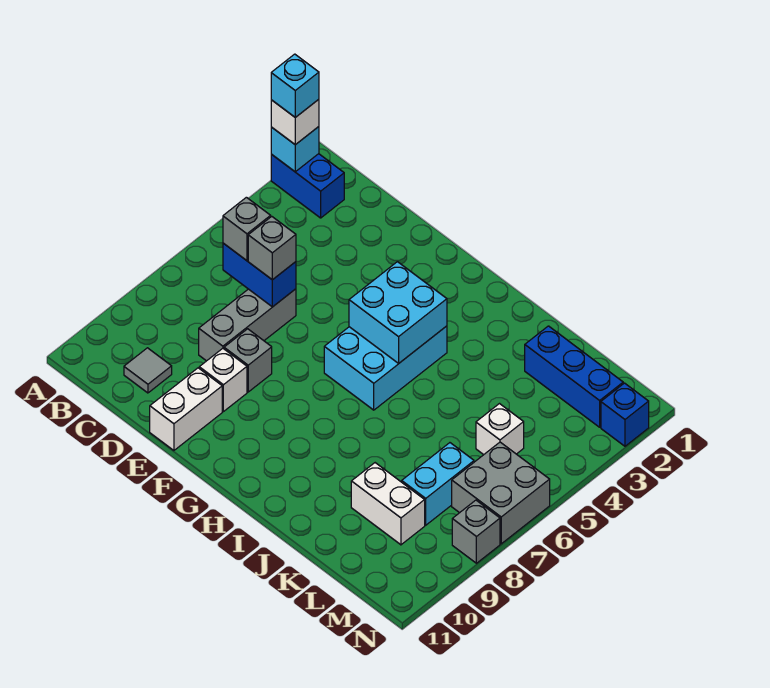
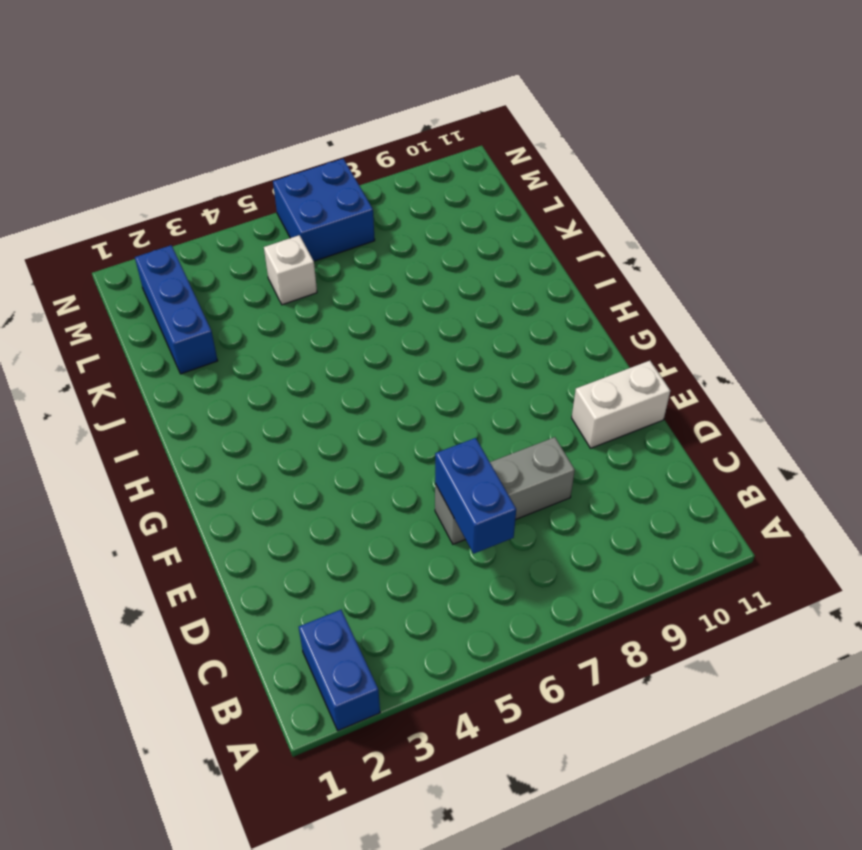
blue brick M6:N7 level 1 -> grey brick M6:N7 level 1
none -> grey tile C10 level 1
none -> grey brick E8 level 1
none -> white brick E9 level 1

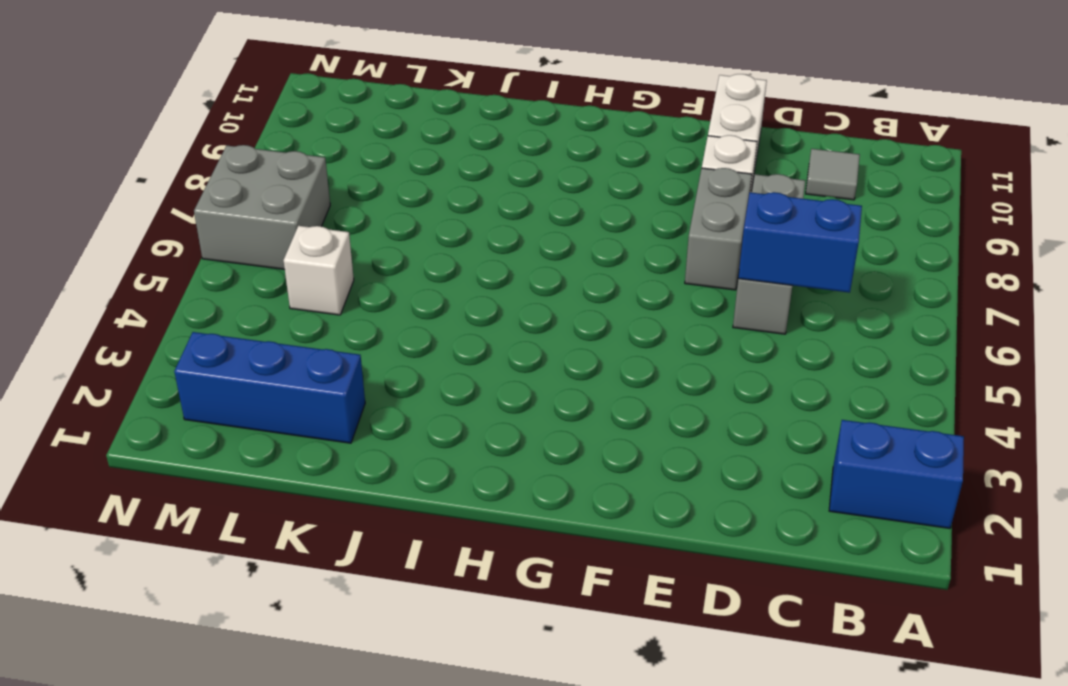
grey brick E7:E8 level 1 -> grey brick E8 level 1
none -> cyan brick G4:H6 level 1
none -> white brick K9:L9 level 1
none -> cyan brick L7:L8 level 1

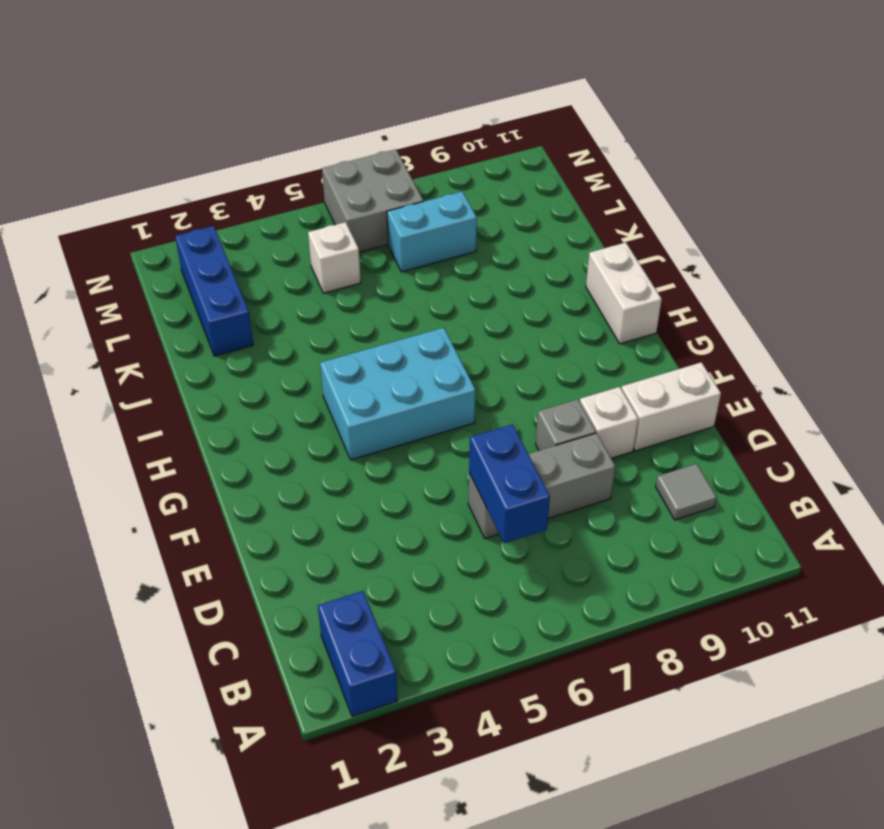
white brick H11:I11 level 1 -> white brick K9:L9 level 1
none -> blue brick N2 level 1
none -> grey brick N8 level 1
none -> cyan brick A2 level 2

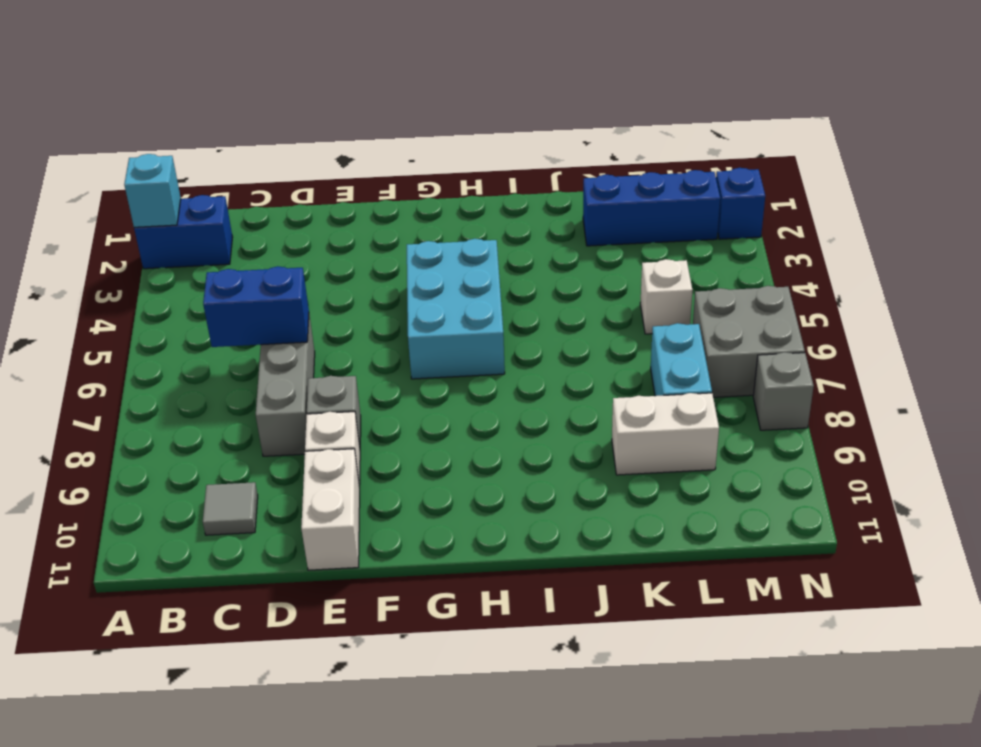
none -> cyan brick G4:H5 level 2
none -> white brick A2 level 3
none -> grey brick C6 level 3

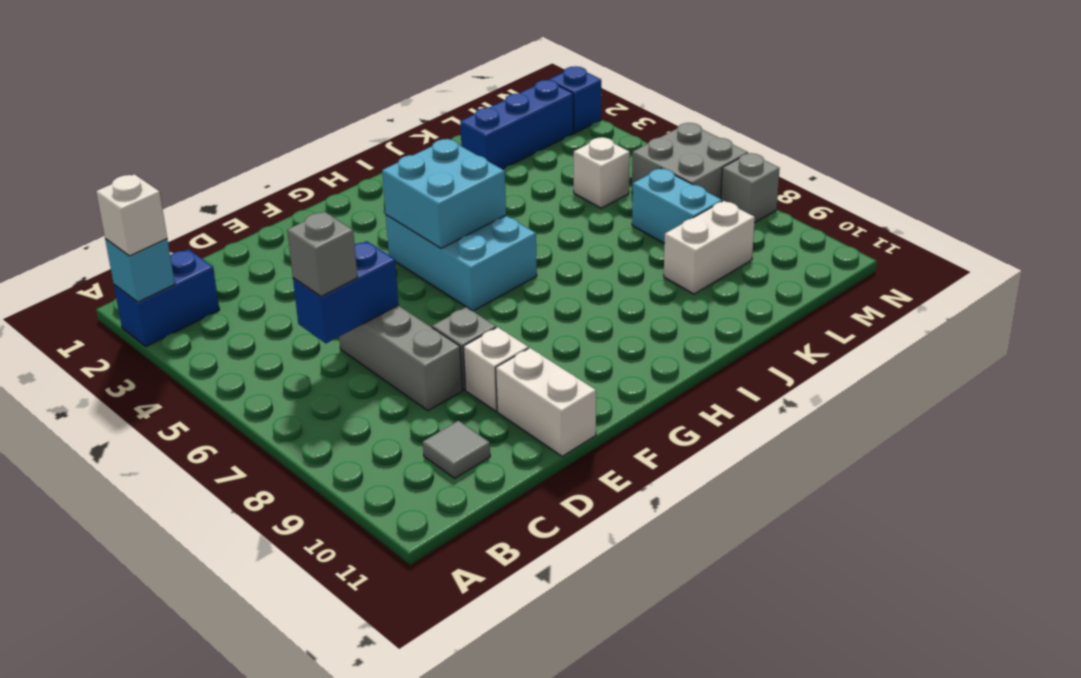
none -> grey brick D6 level 3
none -> cyan brick A2 level 4

